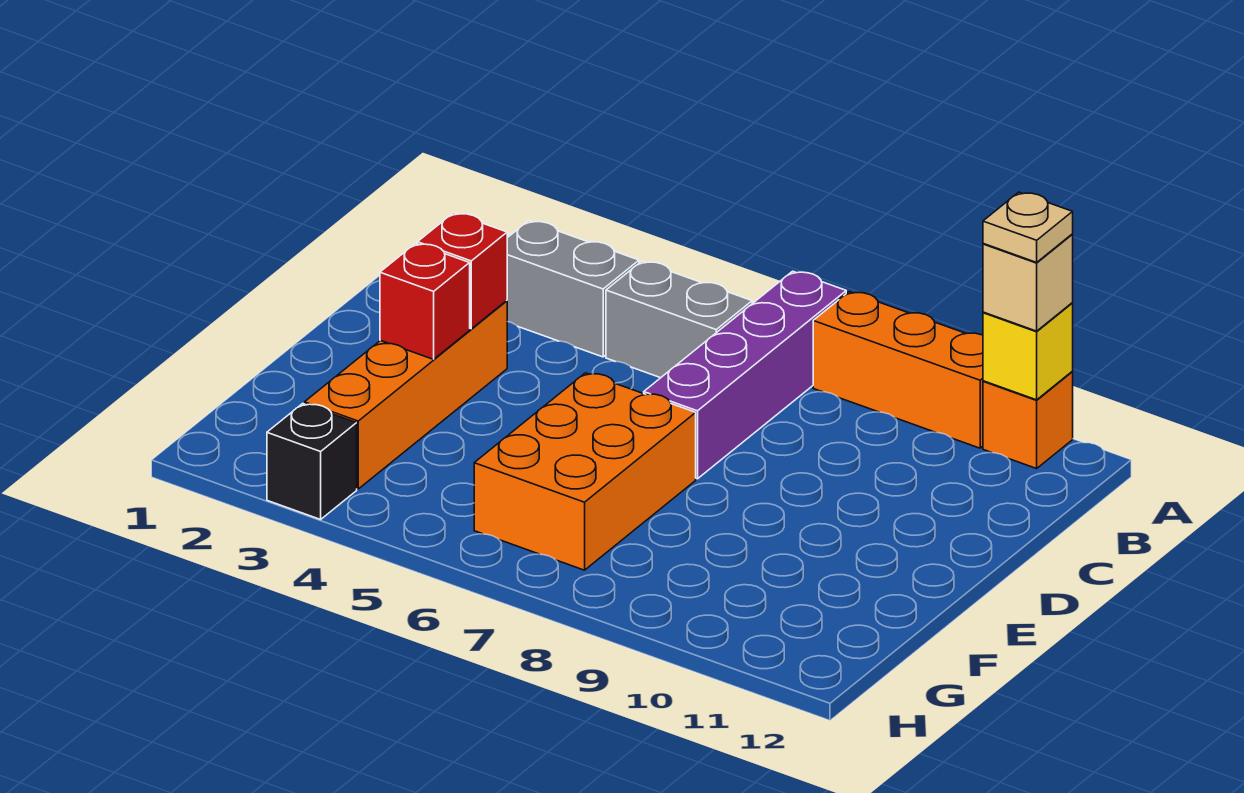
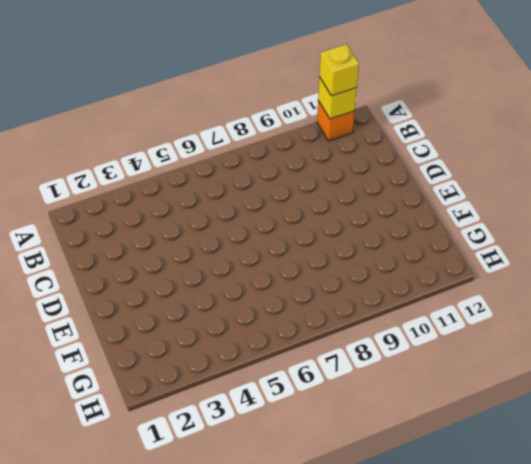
yellow brick A11 level 3 -> tan brick A11 level 3
none -> purple brick A7:D7 level 1
none -> orange brick A8:A10 level 1
none -> grey brick B3:B4 level 1

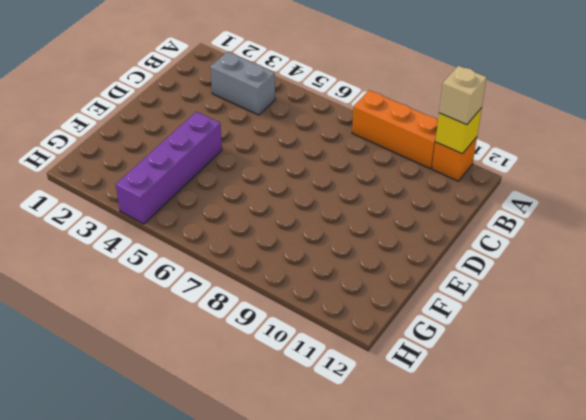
purple brick E4:H4 level 1 -> purple brick A7:D7 level 1
none -> grey brick B5:B6 level 1
none -> orange brick D3:G3 level 1
none -> orange brick E6:G7 level 1

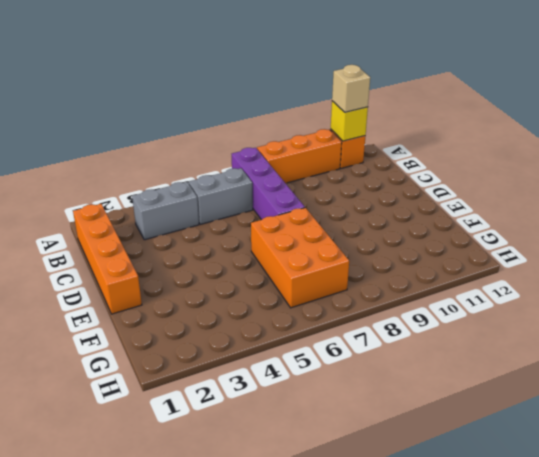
orange brick B1:E1 level 1 -> orange brick D3:G3 level 1
none -> black brick H3 level 1
none -> red brick D3 level 2
none -> red brick E3 level 2

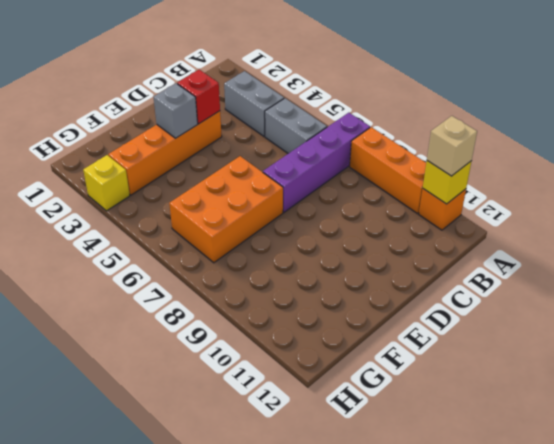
grey brick E3 level 2 -> red brick E3 level 2
yellow brick H3 level 1 -> black brick H3 level 1
none -> tan plate A11 level 4

